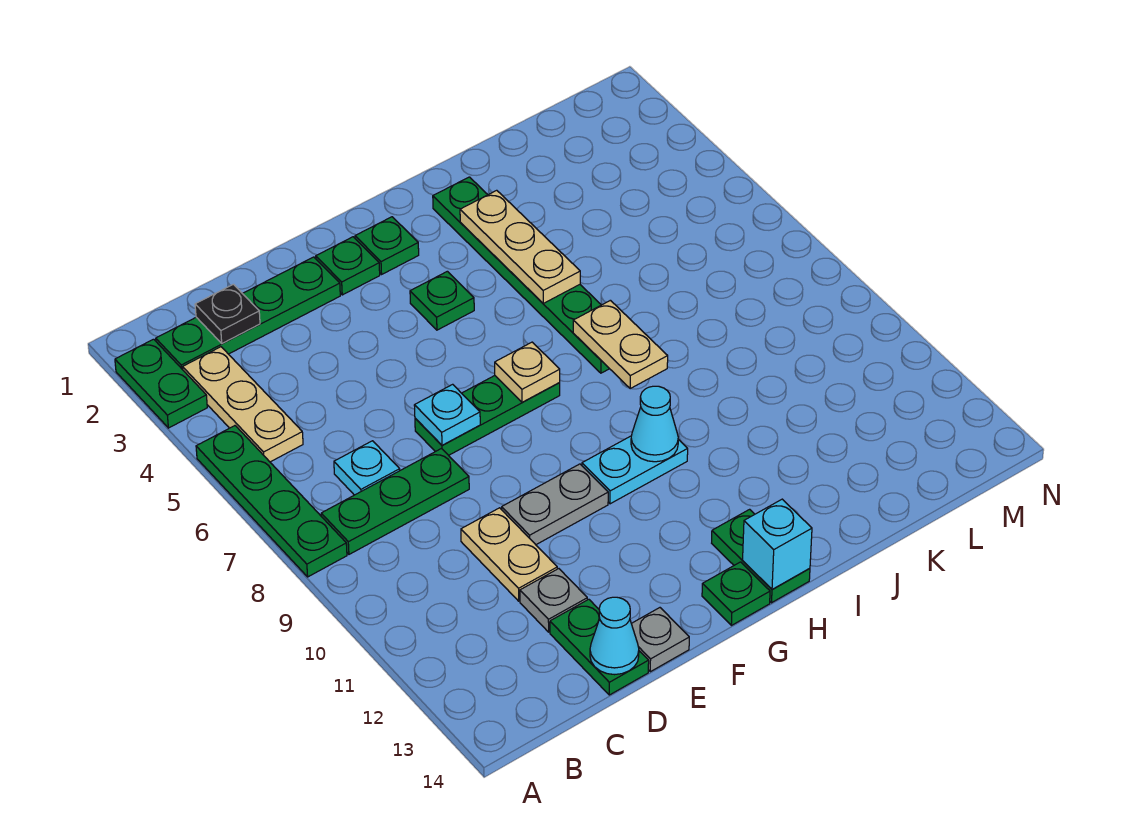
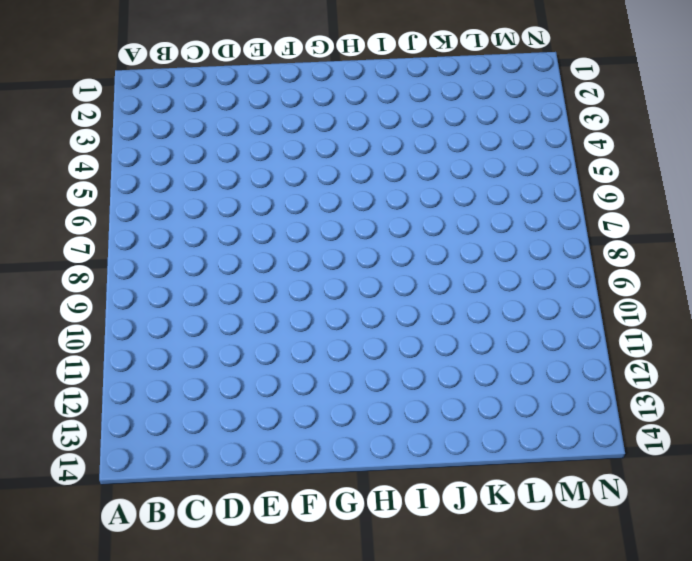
none -> green plate A2:A3 level 1
none -> green plate A5:A8 level 1
none -> green plate B2:E2 level 1

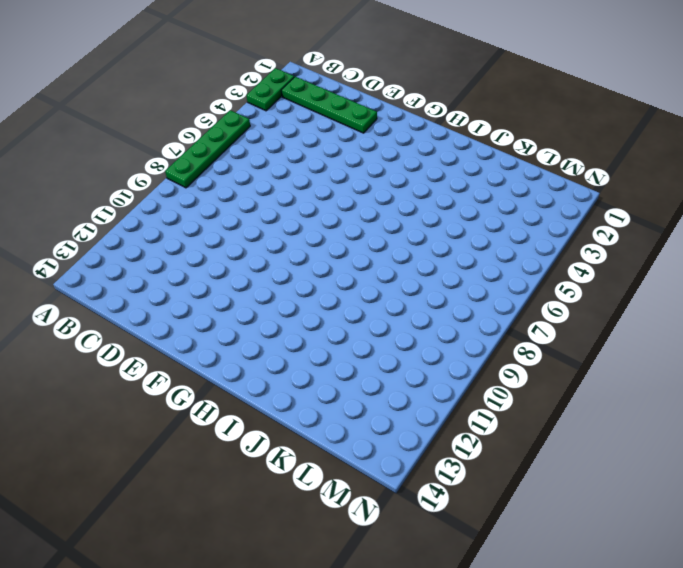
none -> tan plate B3:B5 level 1
none -> green plate B8:D8 level 1
none -> cyan plate C7 level 1

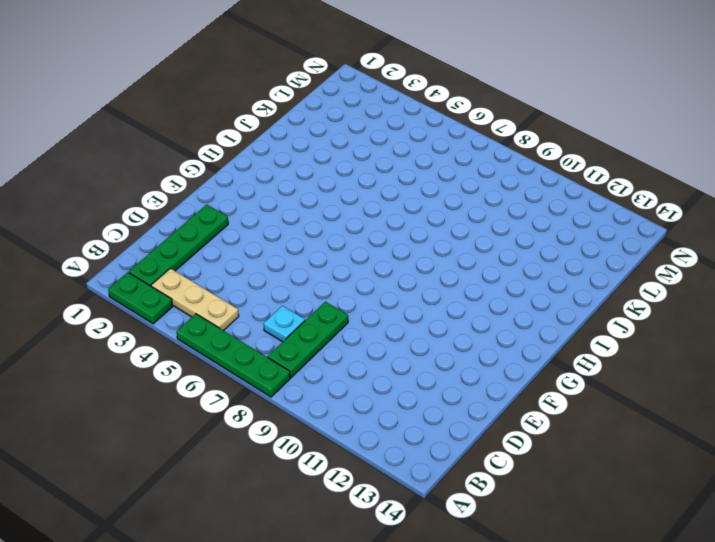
none -> tan plate D10:D11 level 1
none -> grey plate D12 level 1
none -> green plate D13:D14 level 1

